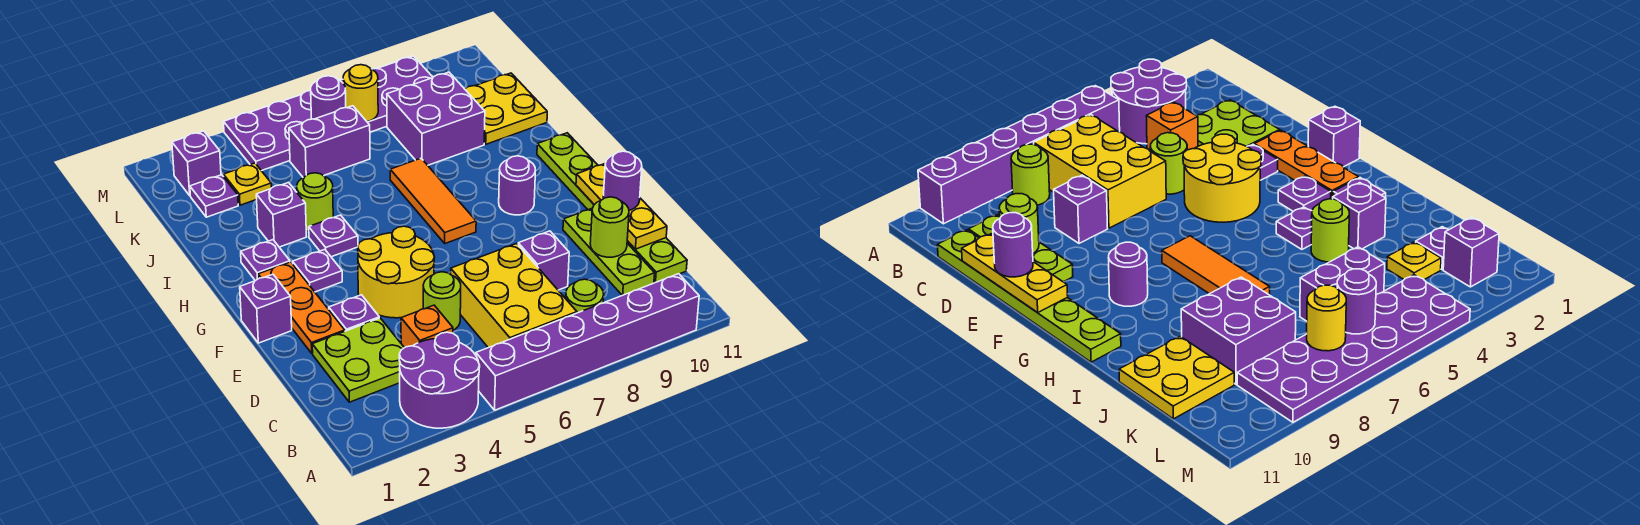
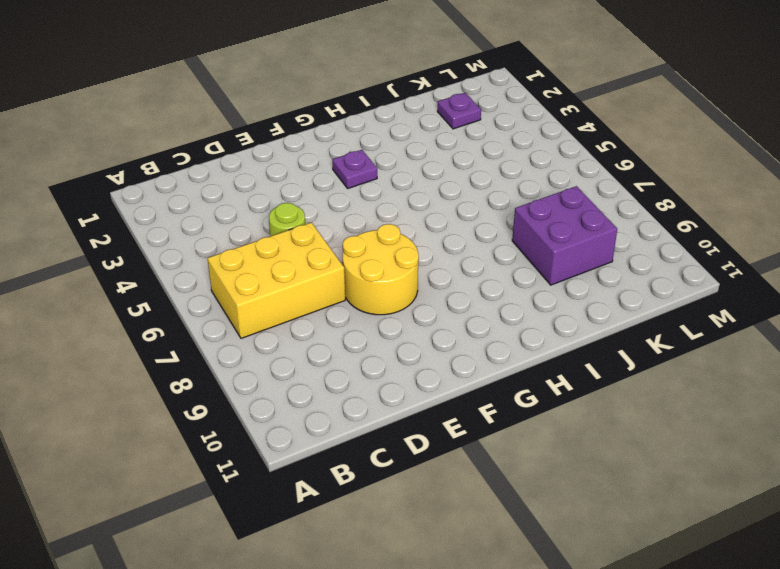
yellow round brick E7:F8 level 1 -> yellow round brick E4:F5 level 1
none -> purple round brick A3:B4 level 1
none -> purple brick A5:A10 level 1
none -> lime round brick B8 level 1
none -> lime plate C2:D3 level 1

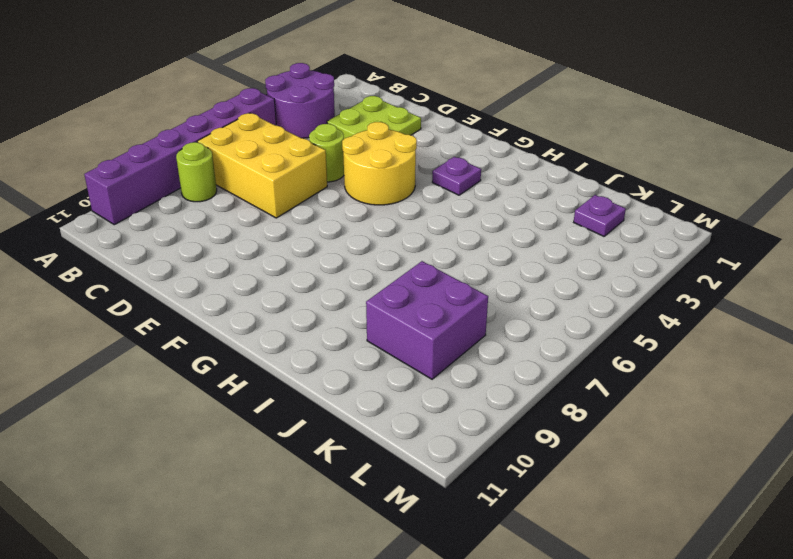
none -> orange brick C4 level 1
none -> lime plate C10:E10 level 1
none -> lime plate C11:H11 level 1
none -> purple brick D8 level 1

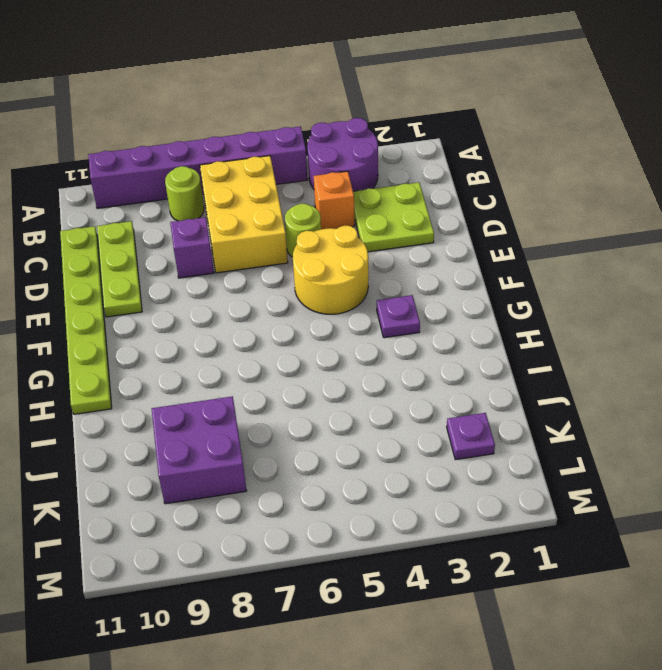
none -> orange plate E2:G2 level 1
none -> purple plate E3 level 1
none -> purple brick F1 level 1
none -> orange tile G7:I7 level 1

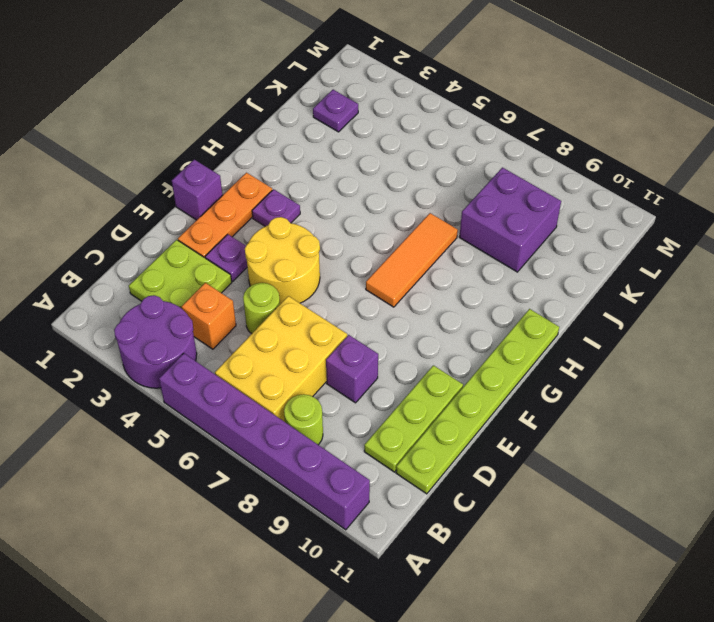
none -> purple round brick G9 level 1
none -> purple plate H2 level 1
none -> purple plate H4 level 1
none -> purple brick I3 level 1

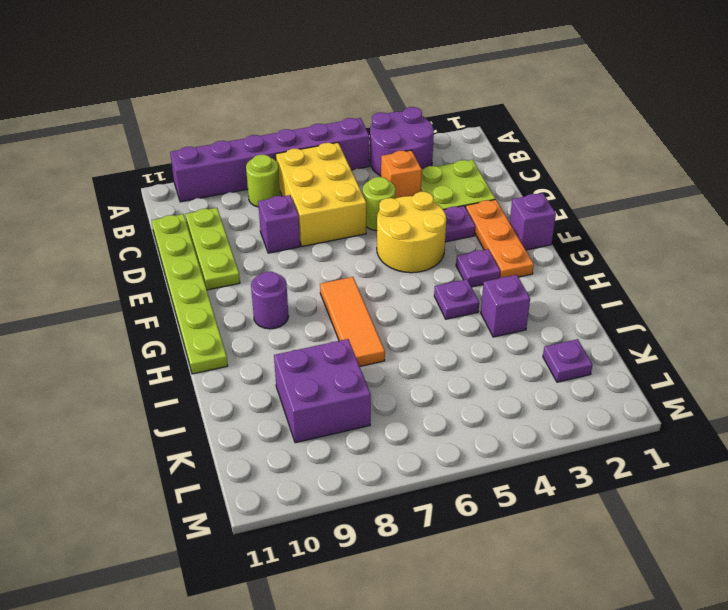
none -> purple plate H2 level 1
none -> lime round brick I4 level 1
none -> yellow plate J10:K11 level 1
none -> yellow plate K3 level 1

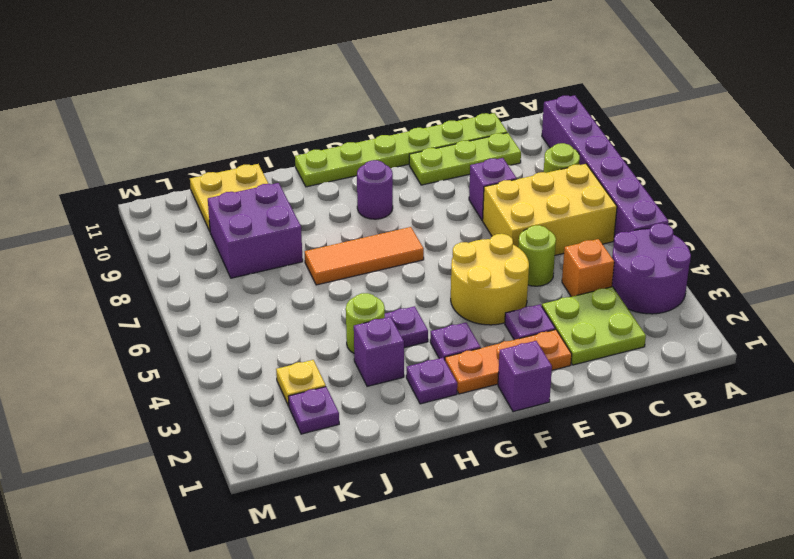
none -> purple brick K5:K6 level 1
none -> purple brick L2 level 1
none -> purple plate L4:M9 level 1
none -> lime round brick D10 level 2

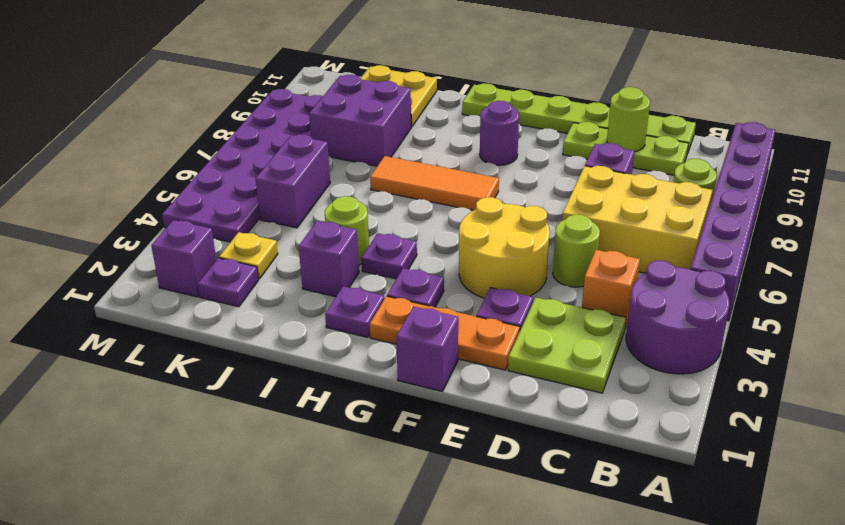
none -> yellow plate D11:F11 level 2
none -> purple round brick L6 level 2
none -> yellow round brick L7 level 2
none -> purple round brick E11 level 3

